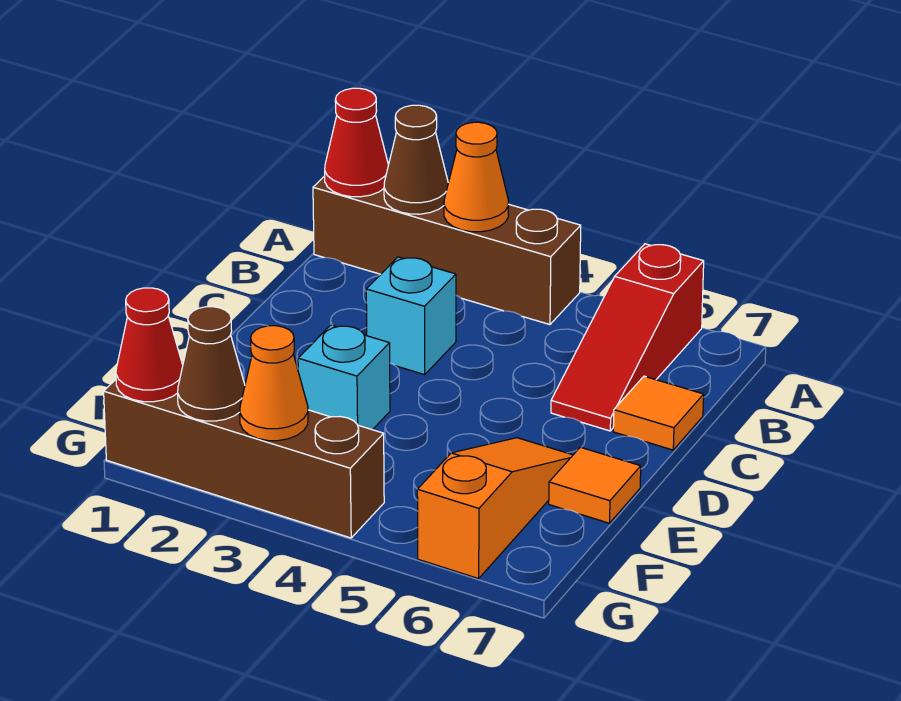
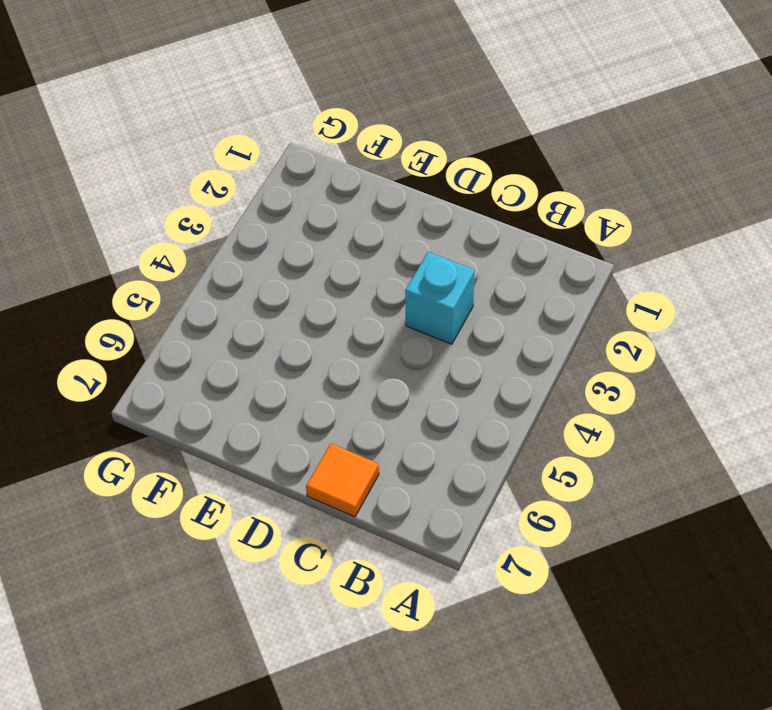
none -> brown brick A1:A4 level 1
none -> red slope A6:C6 level 1 top A
none -> cyan brick E3 level 1

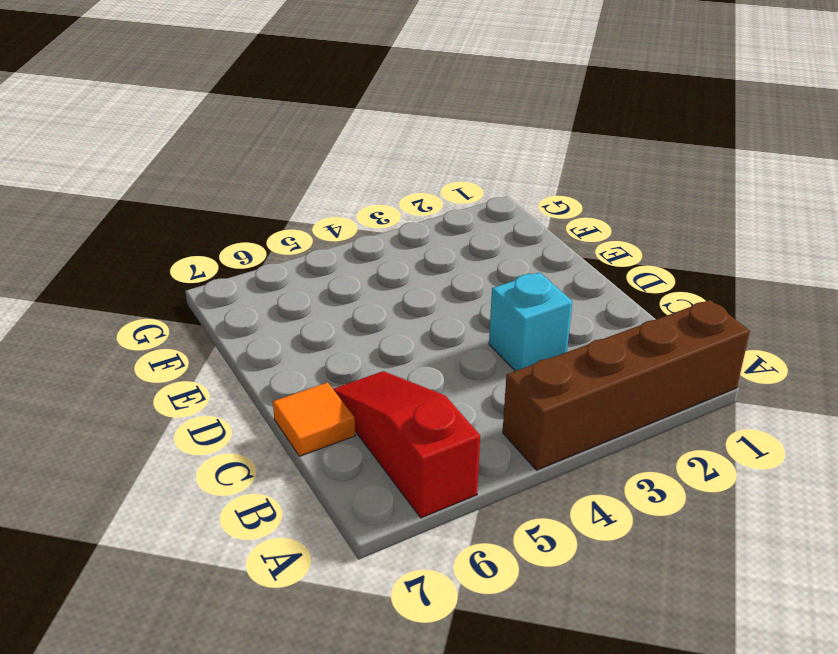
none -> cyan brick E3 level 1
none -> orange slope E6:G6 level 1 top G
none -> orange tile E7 level 1

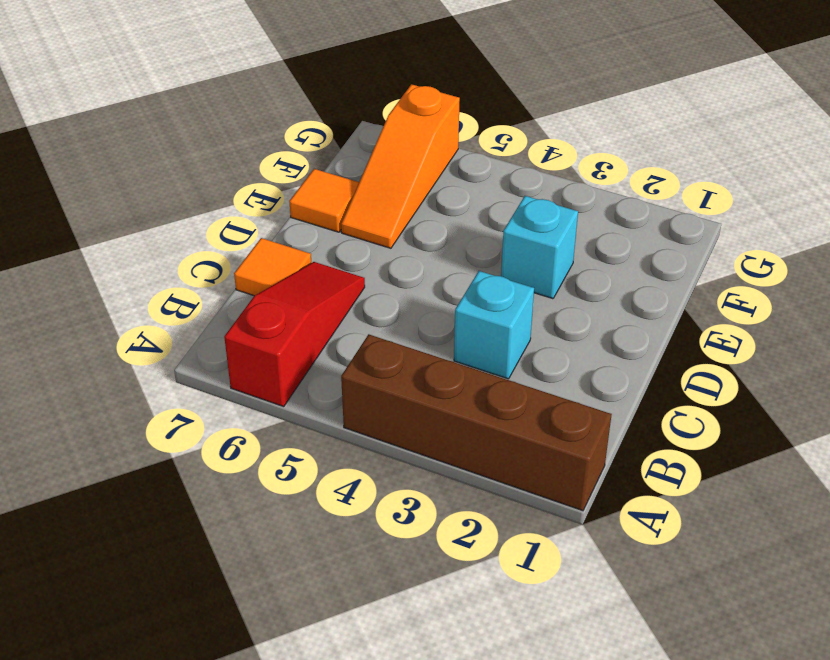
none -> brown brick G1:G4 level 1
none -> red cone A1 level 2
none -> brown cone A2 level 2

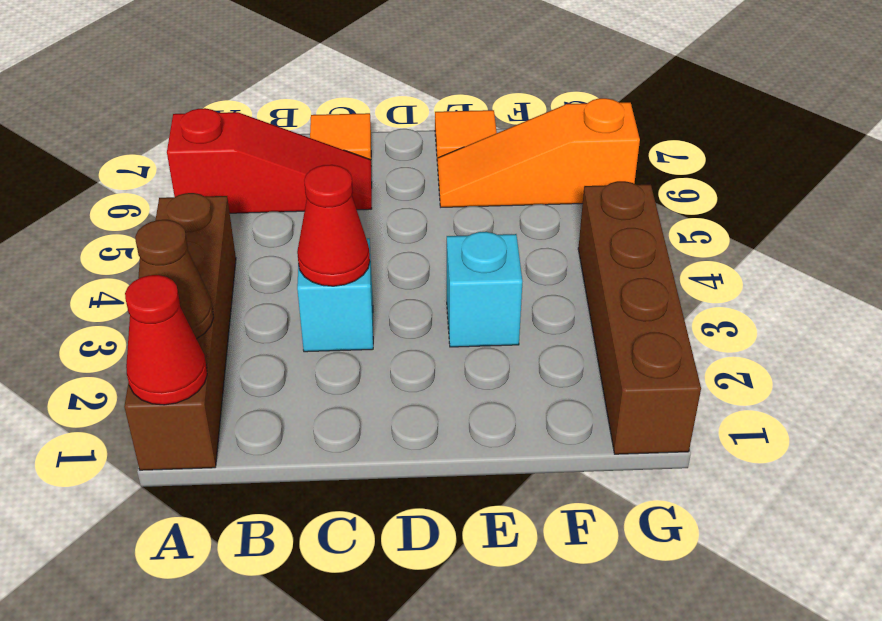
red cone C3 level 2 -> red cone G1 level 2
none -> orange cone A3 level 2
none -> brown cone G2 level 2
none -> orange cone G3 level 2

